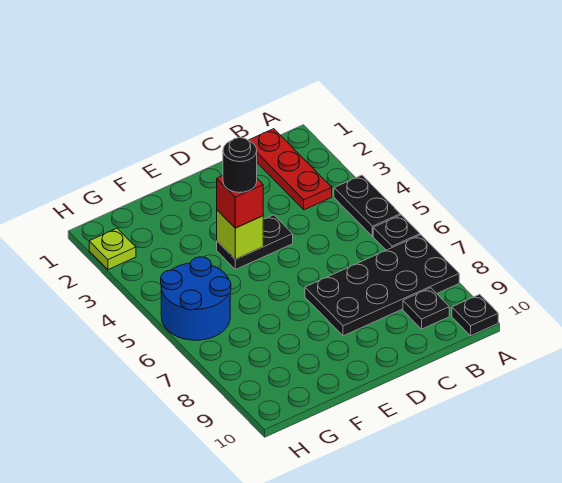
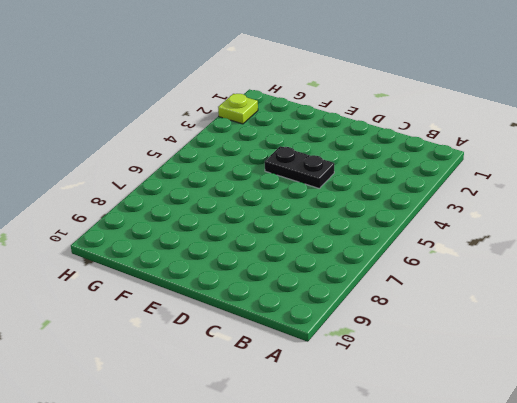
none -> black plate A4:A5 level 1
none -> black plate A6 level 1
none -> black plate A7:D8 level 1

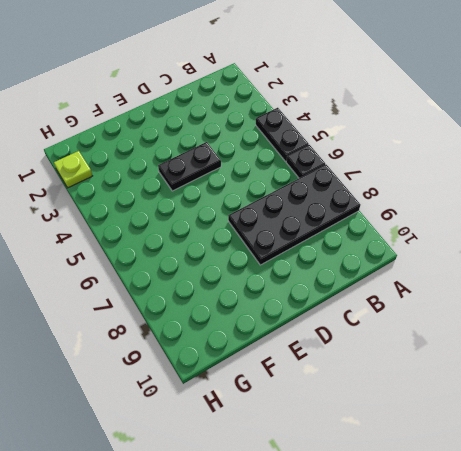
none -> black plate A10 level 1
none -> red plate B1:B3 level 1
none -> black plate B9 level 1

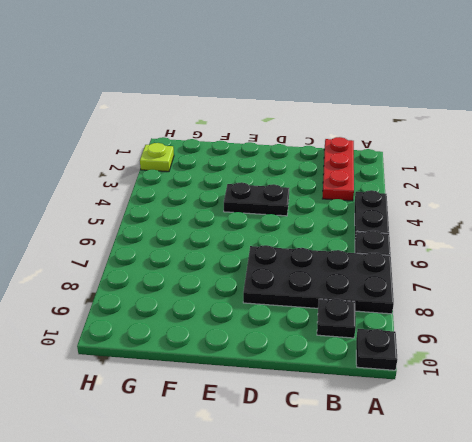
none -> blue round brick G5:H6 level 1
none -> lime brick E4 level 2
none -> red brick E4 level 3

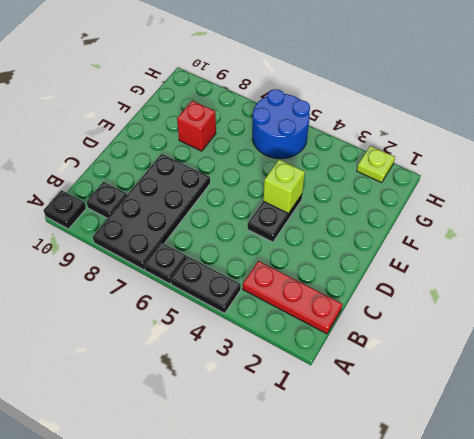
red brick F8 level 1 -> red brick E4 level 3
none -> black round brick E4 level 4

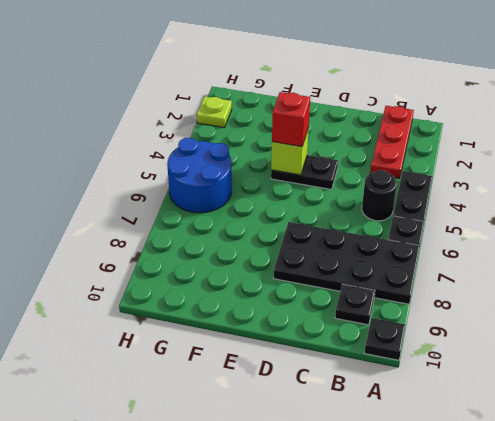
black round brick B5 level 1 -> black round brick E4 level 4

